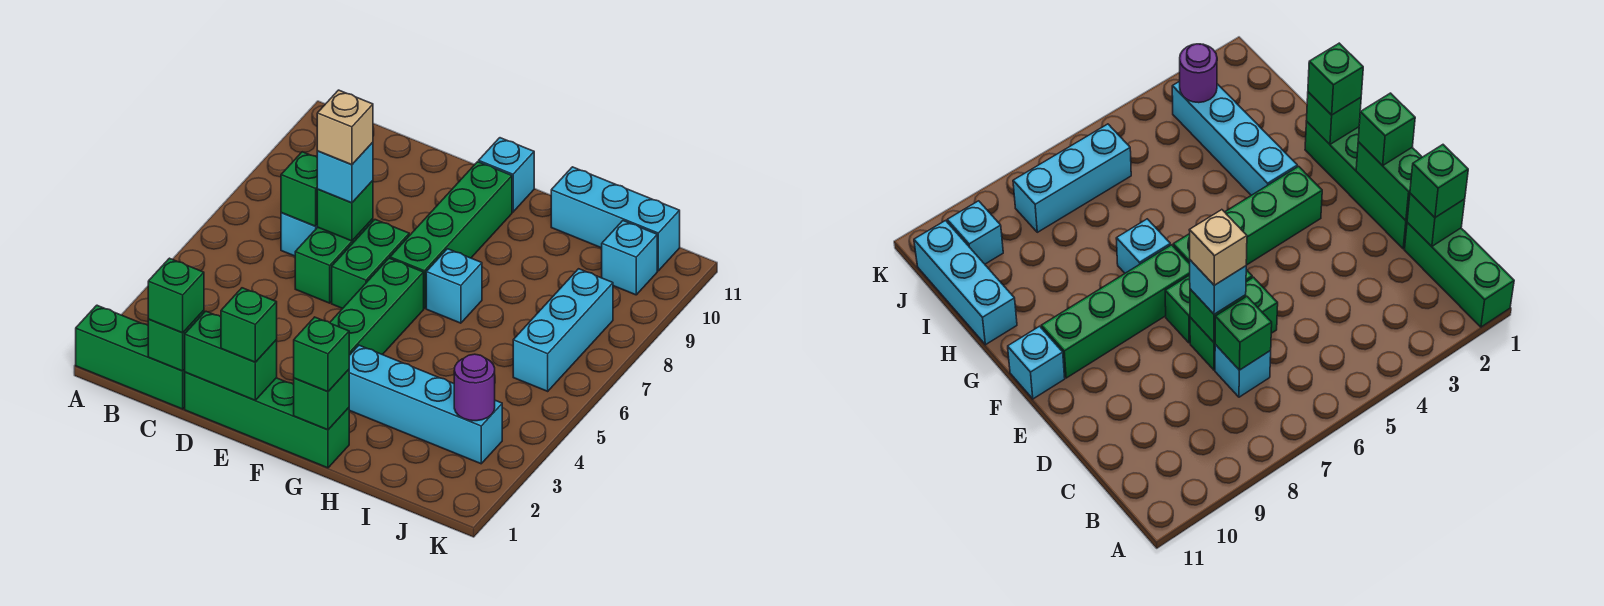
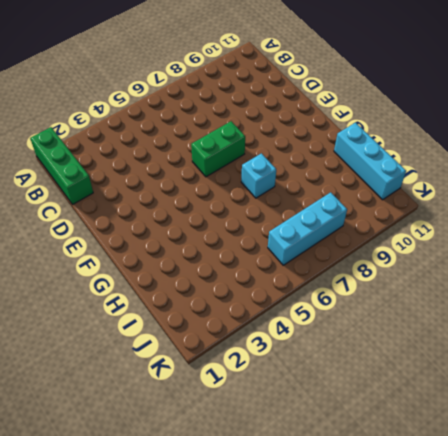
none -> cyan brick C7 level 1
none -> green brick D1:G1 level 1
none -> green brick D6:D7 level 1

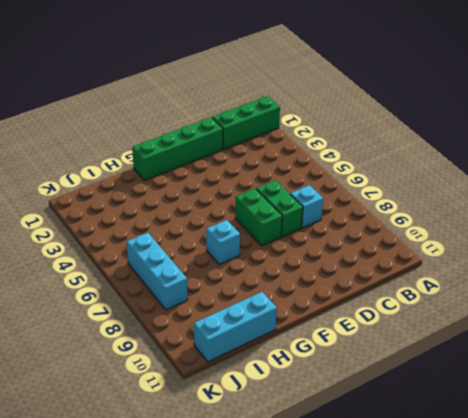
none -> green brick F3:F6 level 1
none -> green brick F7:F10 level 1
none -> cyan brick F11 level 1

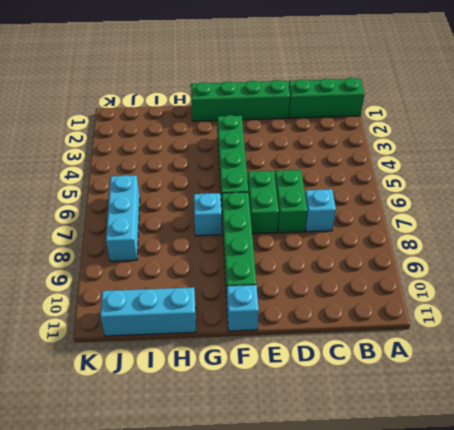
none -> cyan brick G3:J3 level 1
none -> cyan brick J10 level 1
none -> green brick C1 level 2

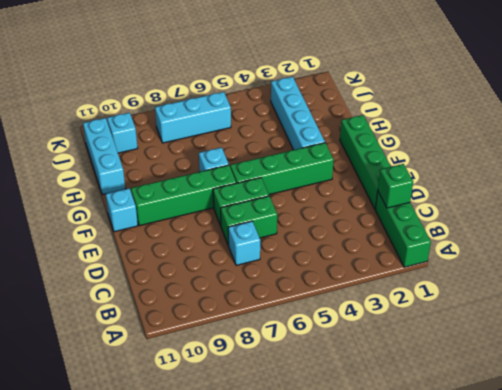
none -> green brick C7 level 2
none -> green brick D1:E1 level 2
none -> green brick D7 level 2

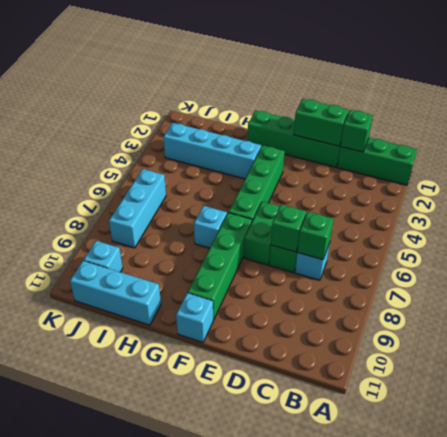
none -> green brick G1 level 2
none -> purple round brick J3 level 2
none -> green brick C1 level 3

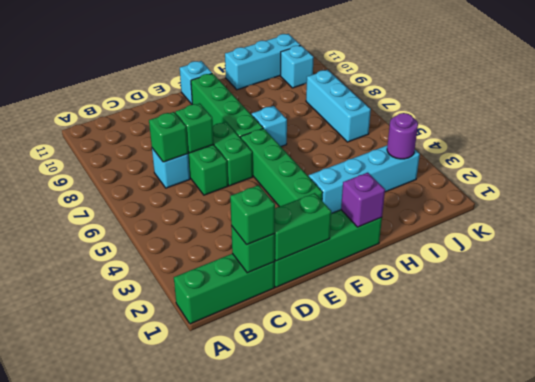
purple brick G1 level 2 -> green brick G1 level 2
none -> cyan brick D7 level 3
none -> green brick E1 level 3
none -> green brick G1 level 3

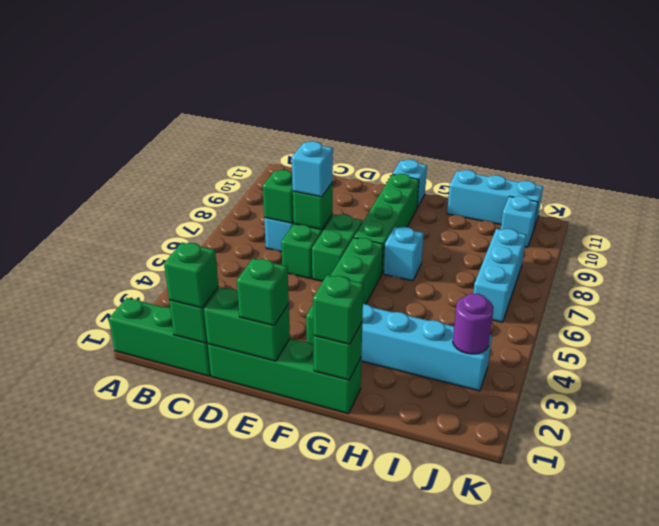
none -> tan brick D7 level 4

